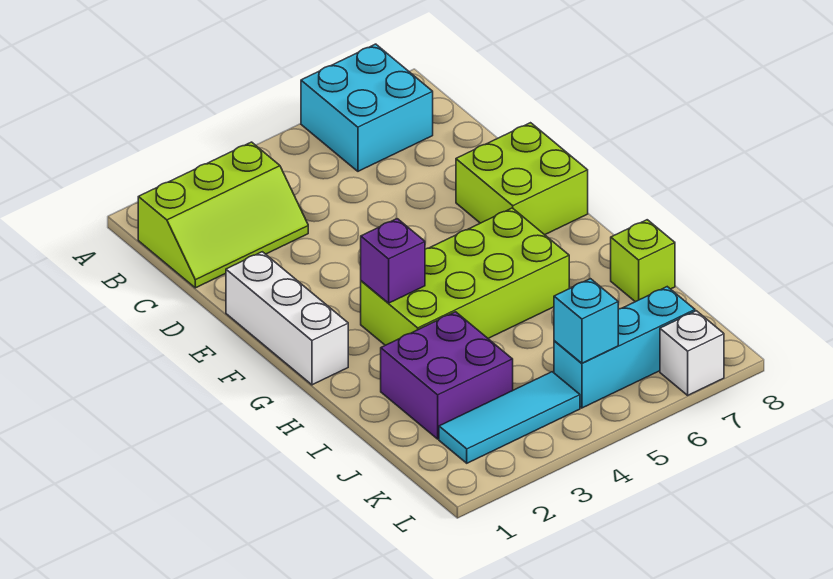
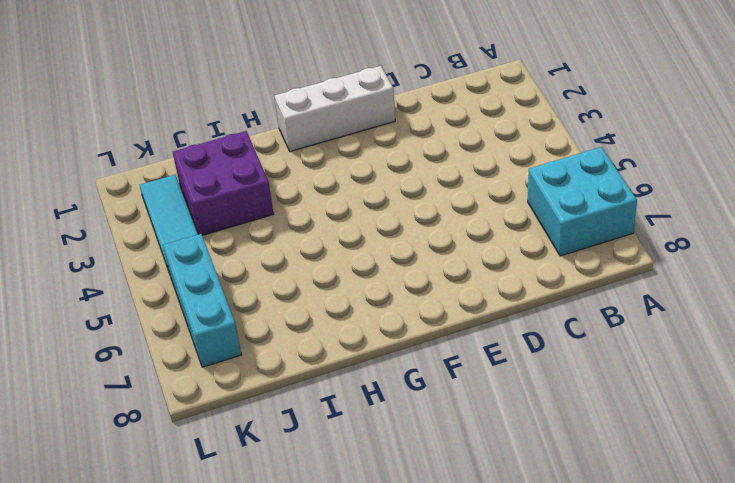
none -> lime slope B1:C3 level 1 top B
none -> lime brick E7:F8 level 1
none -> lime brick G3:H6 level 1

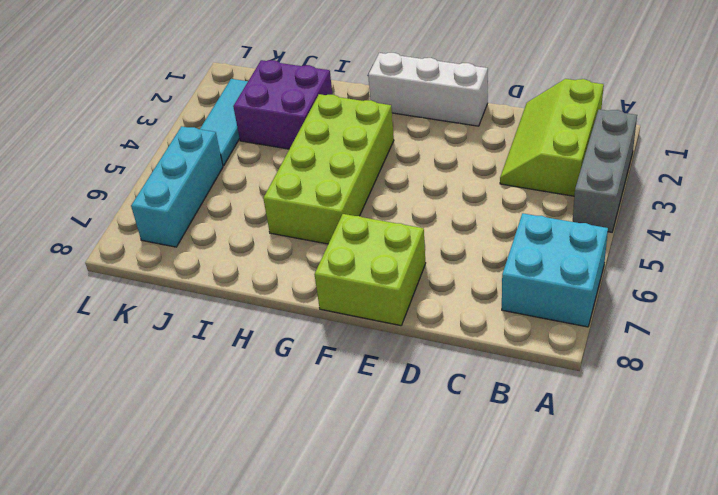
grey brick A2:A4 level 1 -> none
none -> lime brick I8 level 1
none -> white brick L7 level 1
none -> purple brick G3 level 2

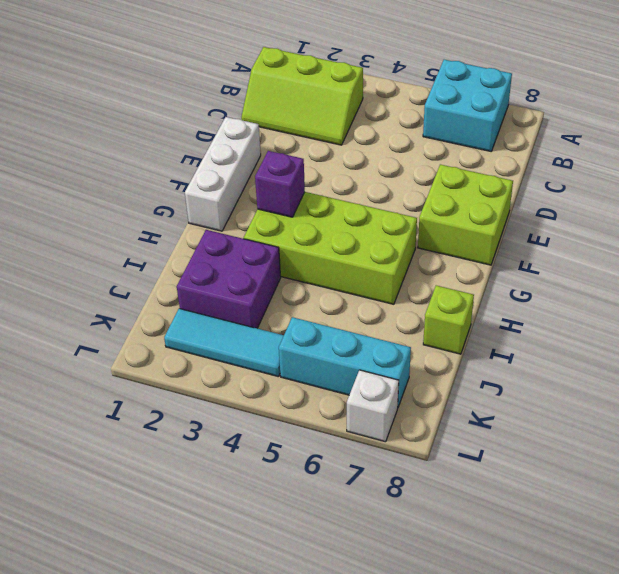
none -> cyan brick K5 level 2

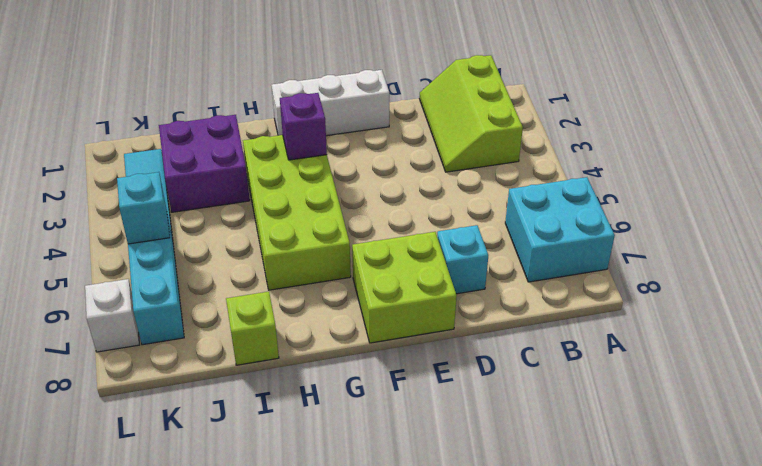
cyan brick D7 level 1 -> none

